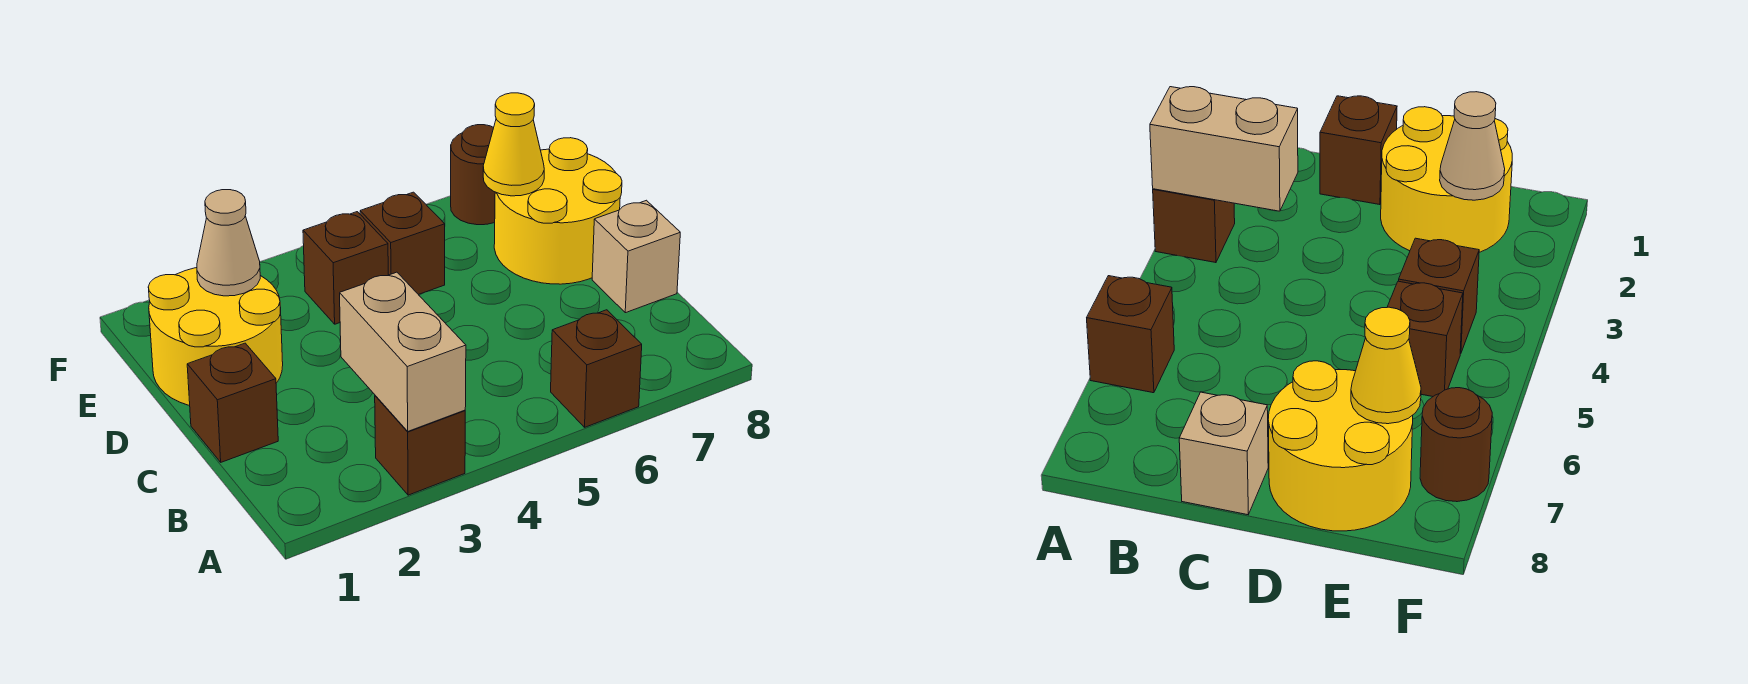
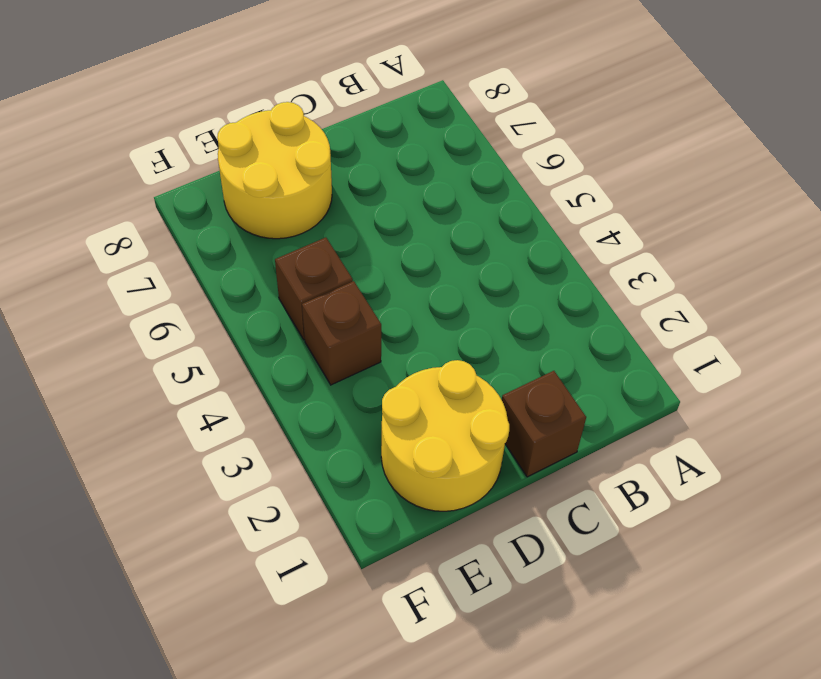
none -> brown brick A3 level 1
none -> brown brick A6 level 1
none -> tan brick C8 level 1

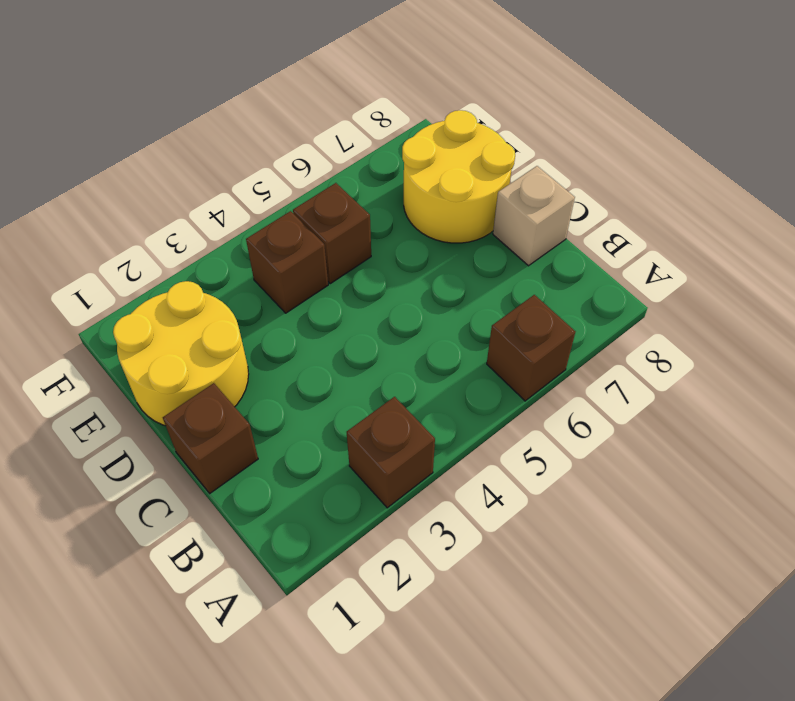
none -> brown round brick F7 level 1
none -> tan brick A3:B3 level 2
none -> tan cone E2 level 2

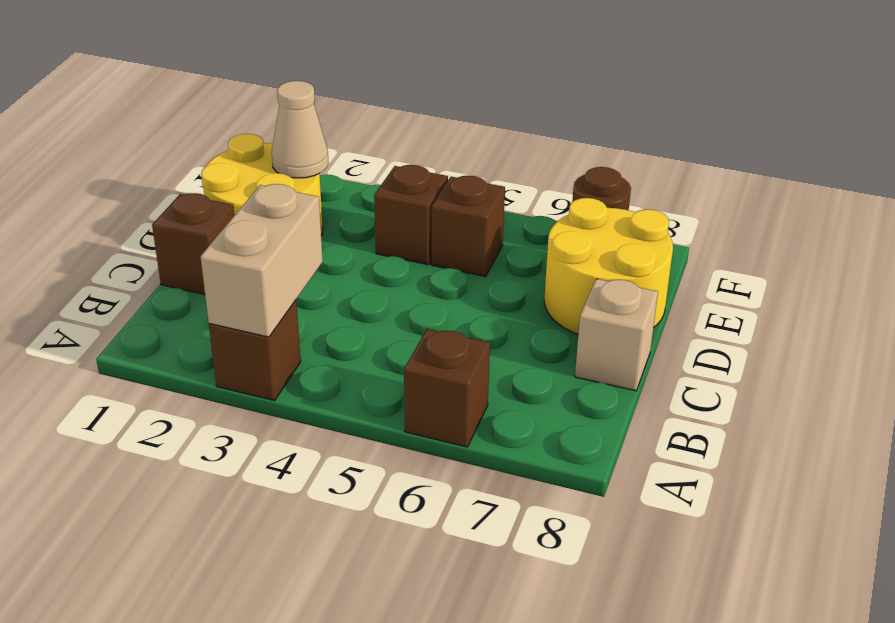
none -> yellow cone E7 level 2

